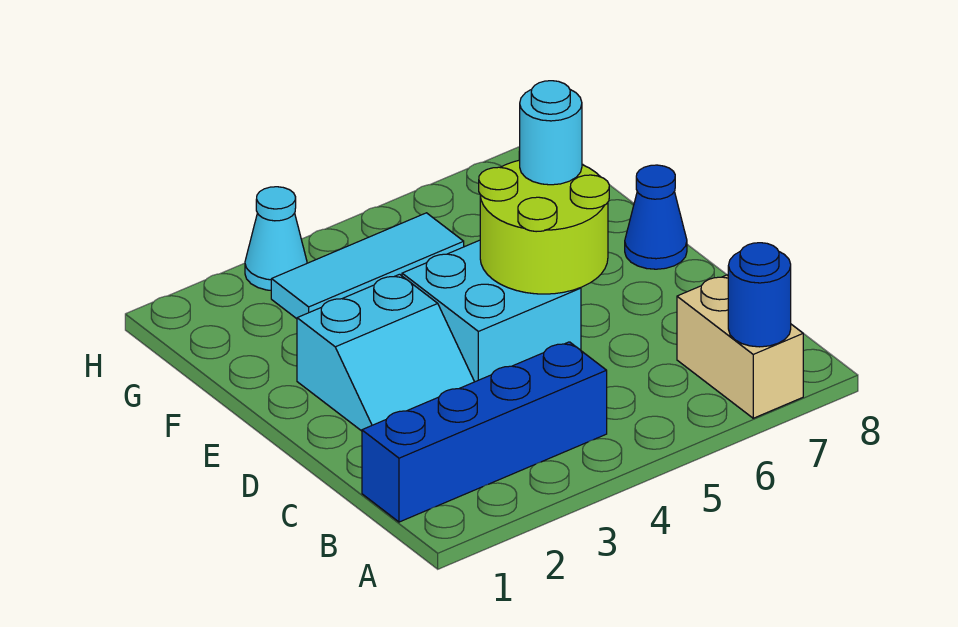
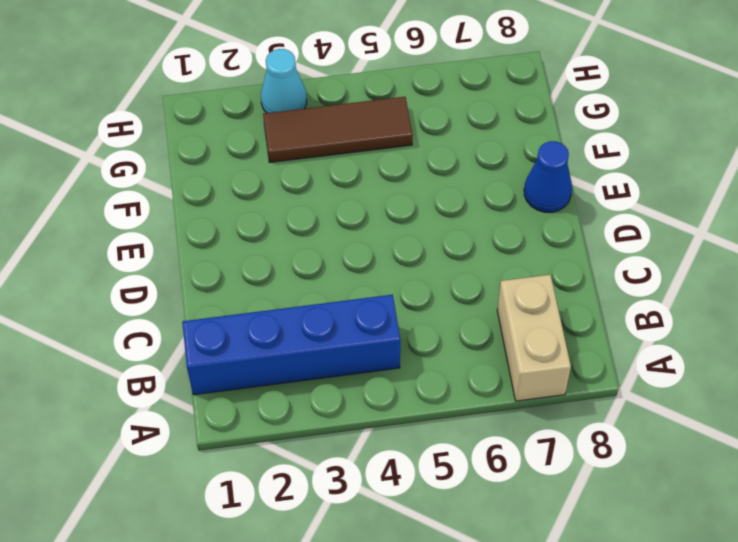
brown tile G3:G5 level 1 -> cyan tile G3:G5 level 1
none -> cyan slope D2:E3 level 1 top E
none -> cyan brick D4:E5 level 1

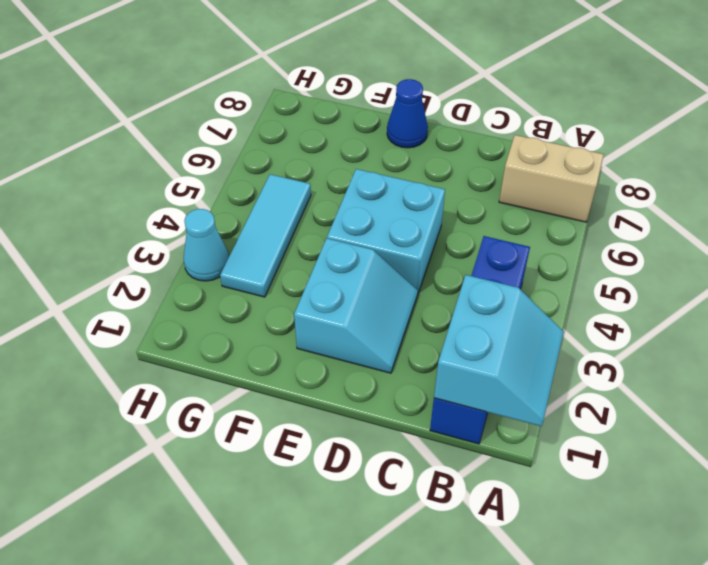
cyan slope A1:B2 level 2 top B -> none
none -> blue round brick A7 level 2
none -> lime round brick D5:E6 level 2

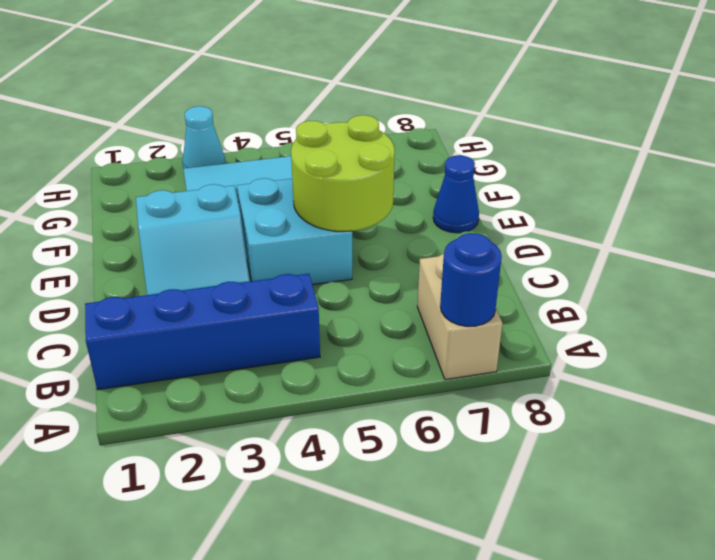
none -> cyan round brick E6 level 3

